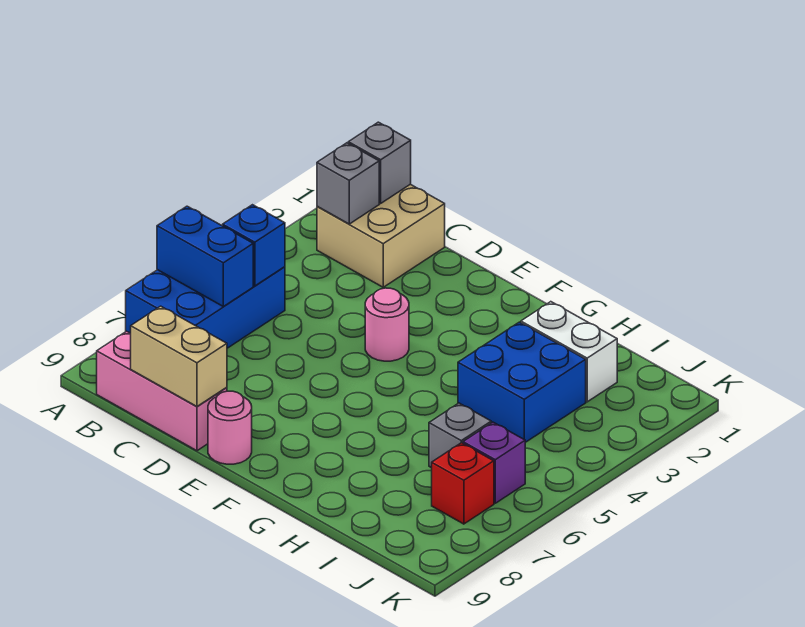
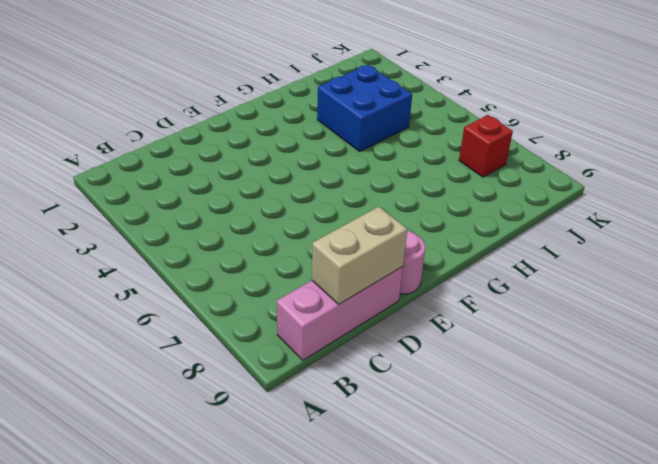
none -> blue brick A5:B7 level 1
none -> tan brick B1:C2 level 1
none -> pink round brick E4 level 1

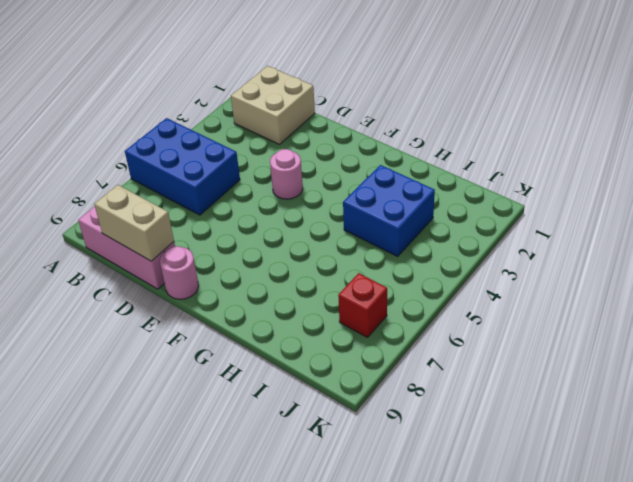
blue brick A5:C6 level 1 -> blue brick A5:B7 level 1
none -> white brick H2:I2 level 1
none -> grey brick I6 level 1
none -> purple brick J6 level 1

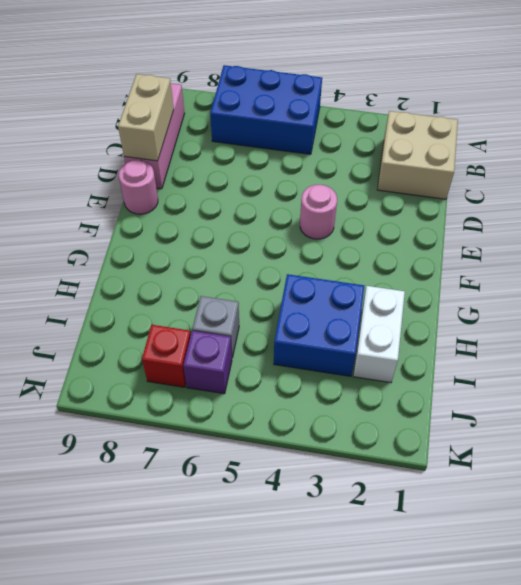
none -> blue brick A6:B6 level 2
none -> grey brick B1 level 2
none -> grey brick B2 level 2

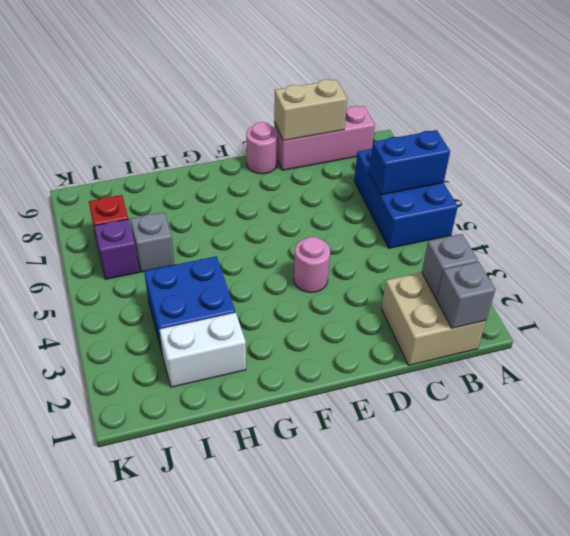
none -> blue brick B5 level 2

